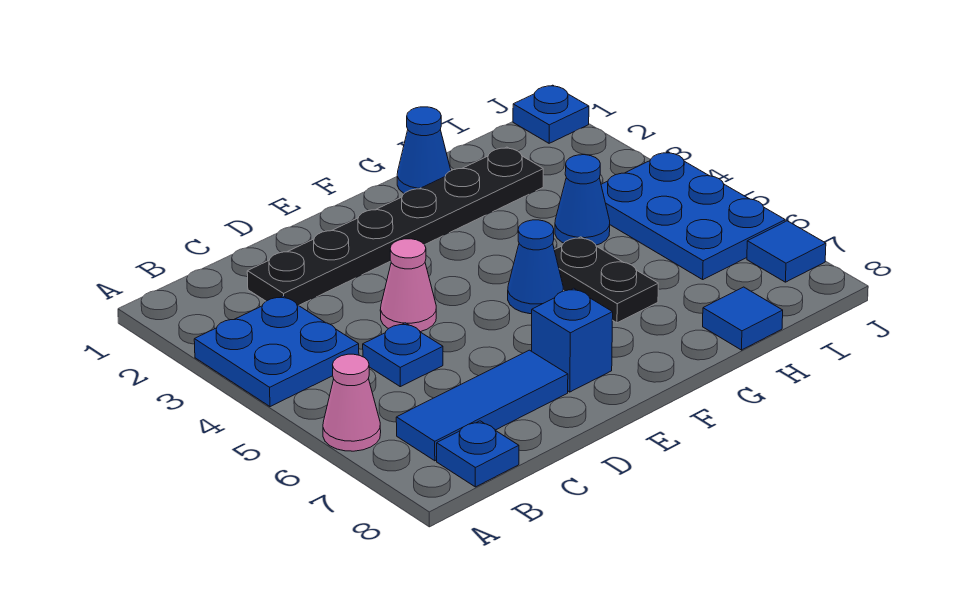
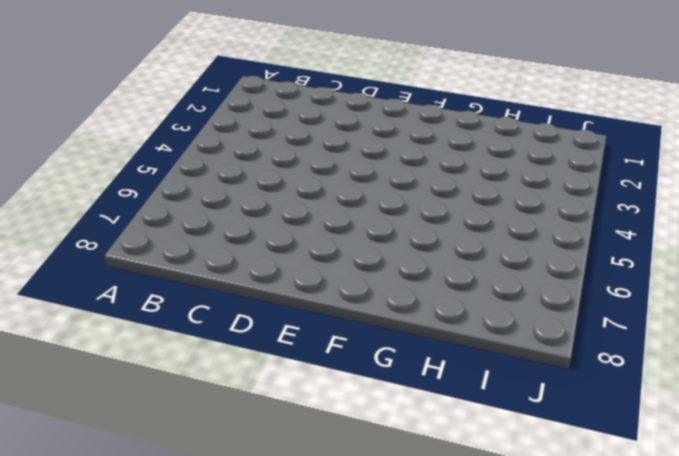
none -> blue plate A3:B4 level 1
none -> pink cone A6 level 1
none -> blue tile B7:D7 level 1

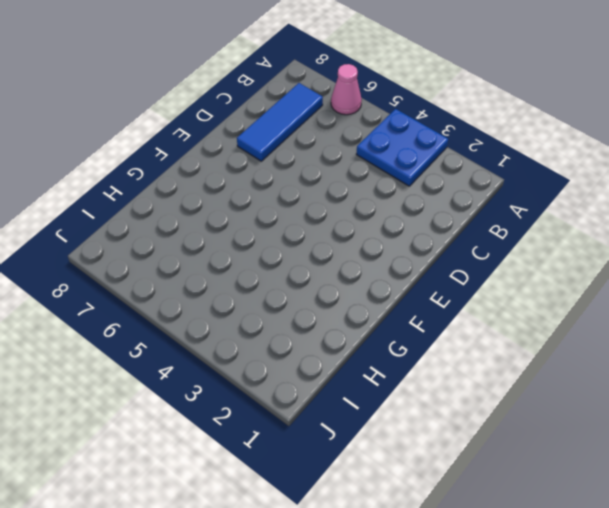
none -> blue plate B8 level 1
none -> black plate C2:H2 level 1
none -> blue plate C5 level 1

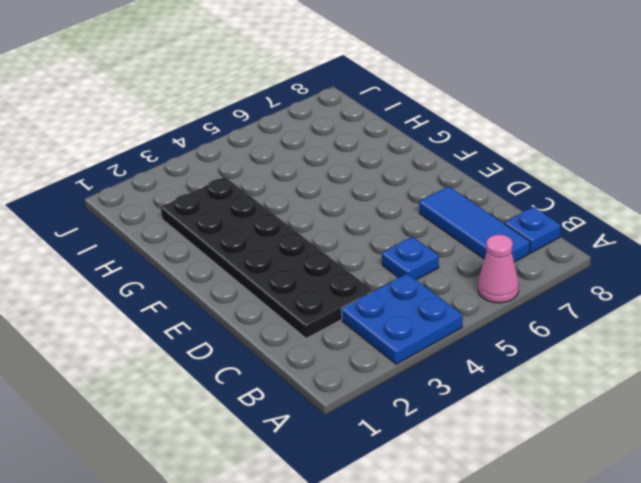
black plate C2:H3 level 1 -> black plate C2:H2 level 1
none -> pink cone D4 level 1
none -> blue brick E7 level 1
none -> blue cone F5 level 1

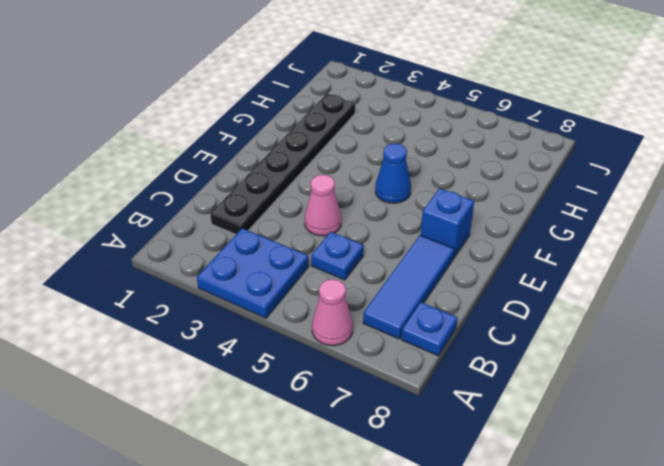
none -> blue cone G1 level 1
none -> black plate G5:G6 level 1
none -> blue cone H4 level 1

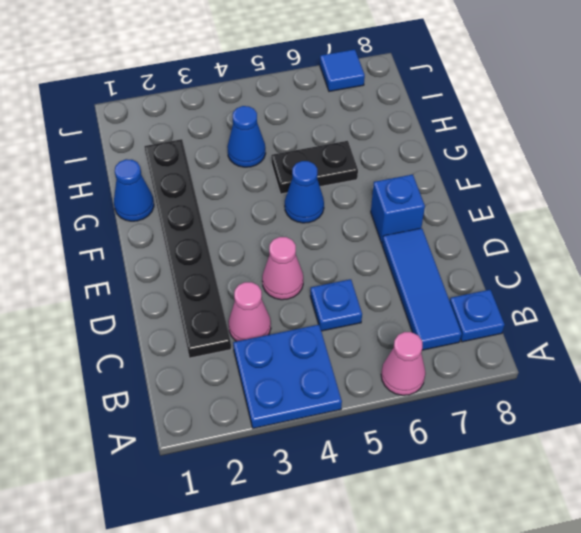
pink cone C3 level 1 -> none
none -> blue tile H8 level 1
none -> blue plate I4:J6 level 1
none -> blue plate J1 level 1

